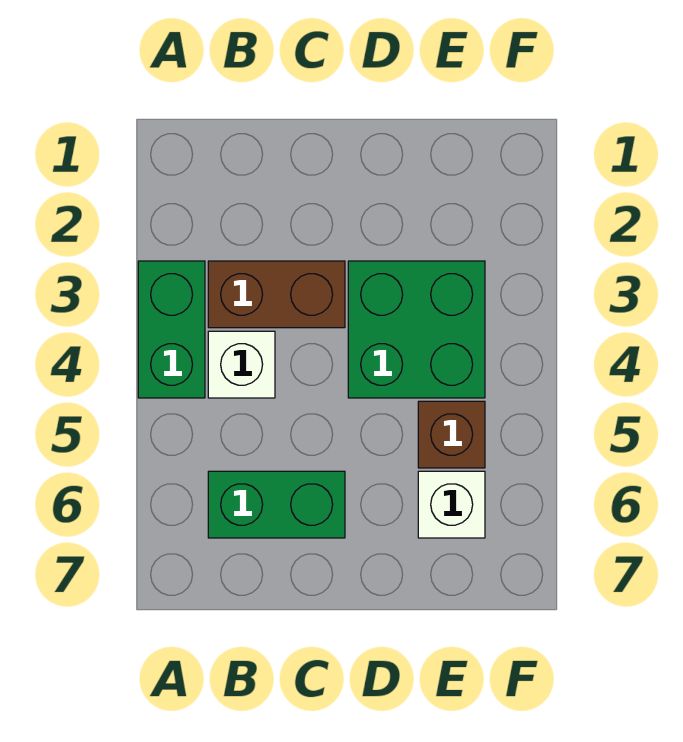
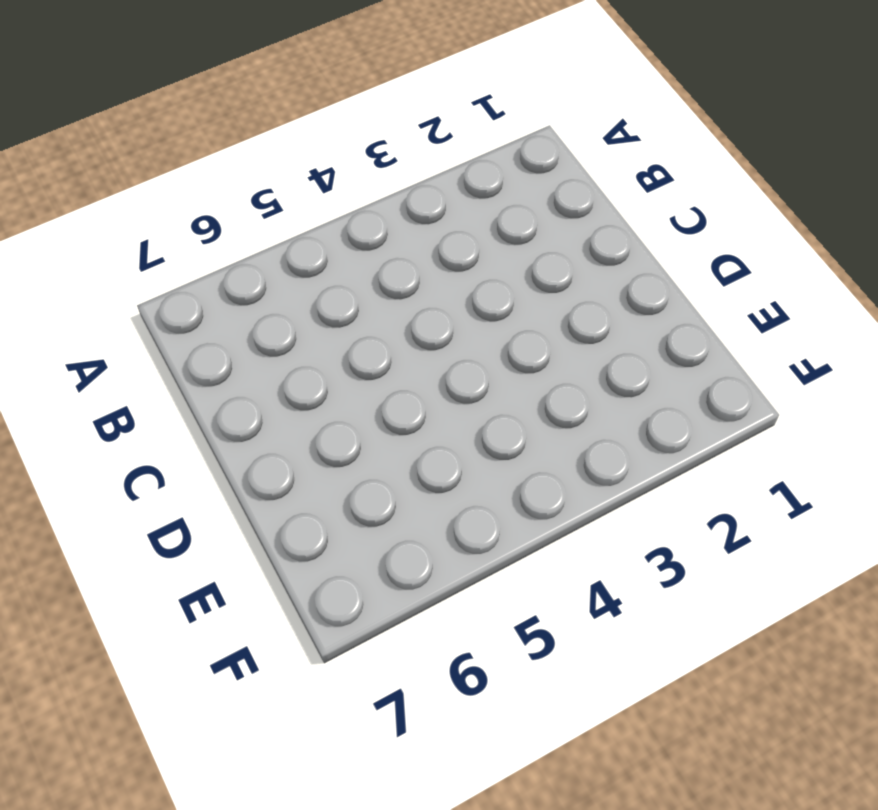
none -> green brick A3:A4 level 1
none -> brown brick B3:C3 level 1

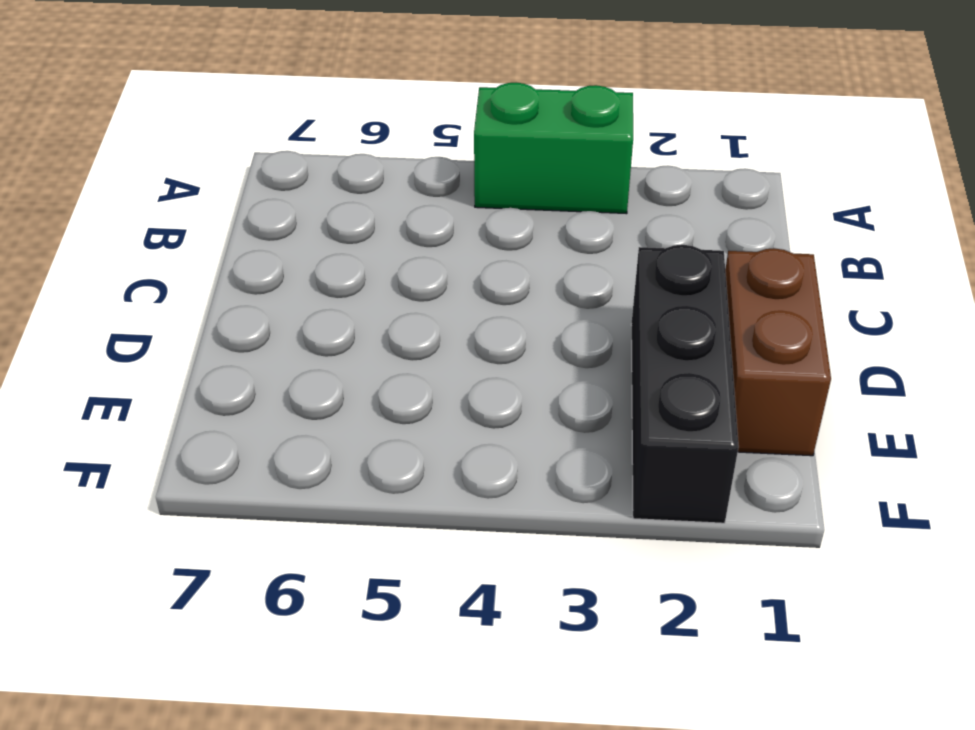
brown brick D1:E1 level 1 -> brown brick B3:C3 level 1
black brick D2:F2 level 1 -> none
none -> white brick B4 level 1
none -> green brick B6:C6 level 1

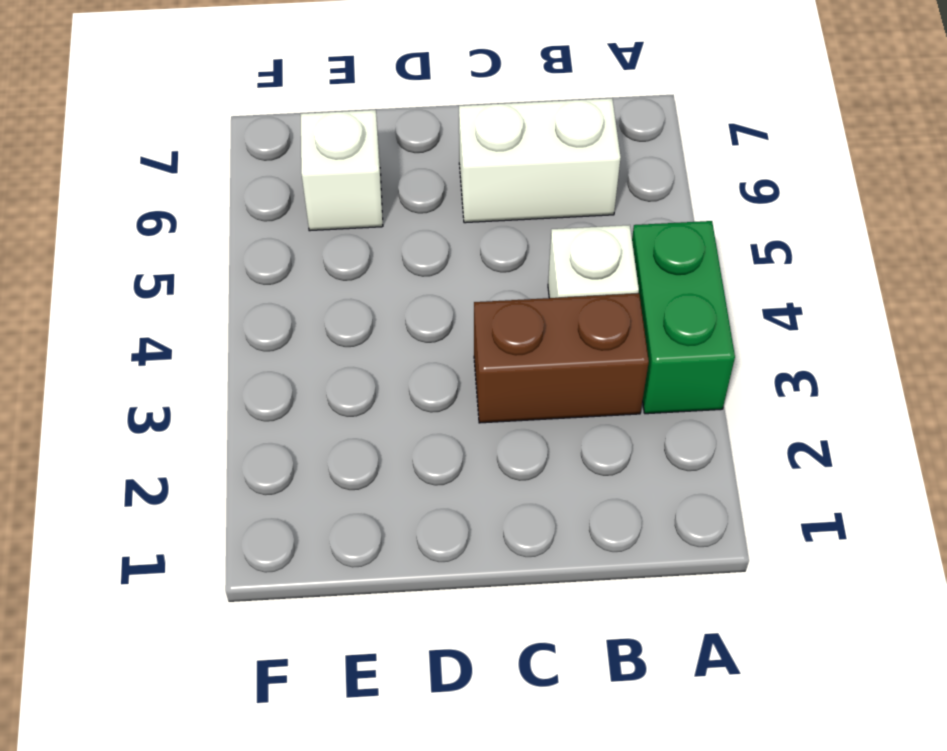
white brick B6:C6 level 1 -> green brick B6:C6 level 1
none -> green brick D3:E4 level 1
none -> brown brick E5 level 1

